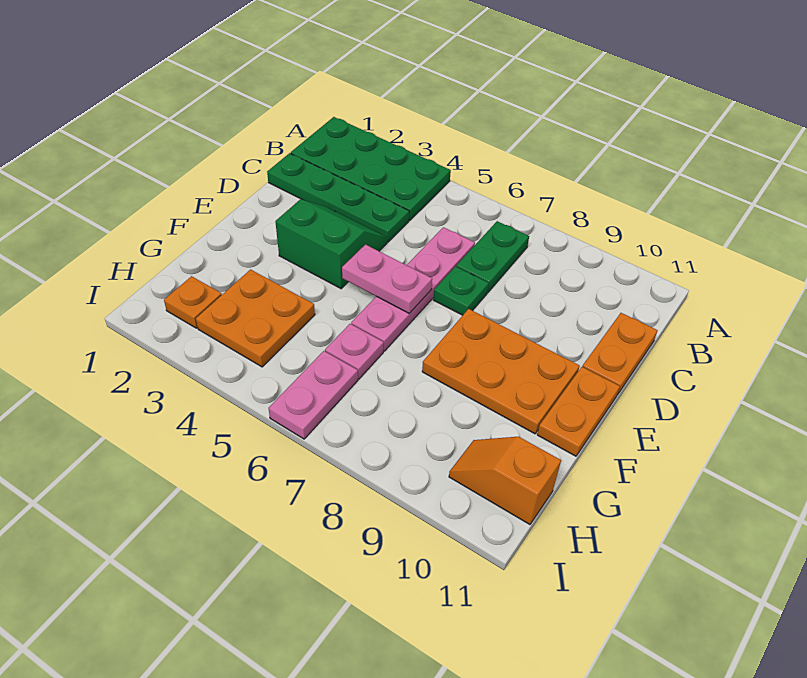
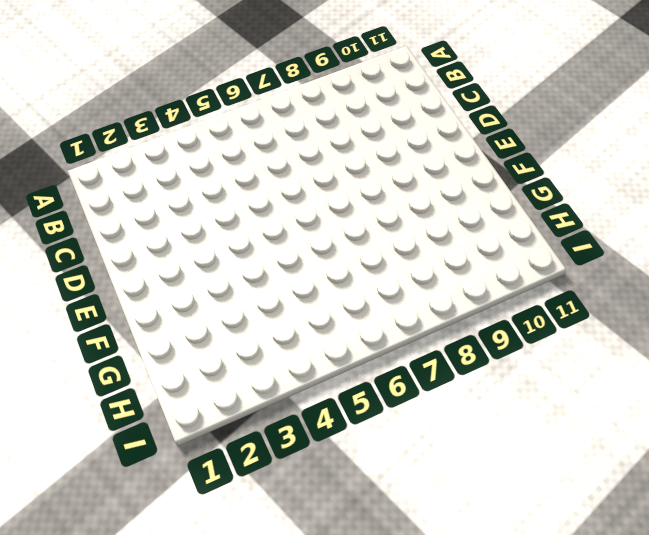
none -> green plate A1:B4 level 1
none -> green plate B7:C7 level 1
none -> green plate C1:C4 level 1

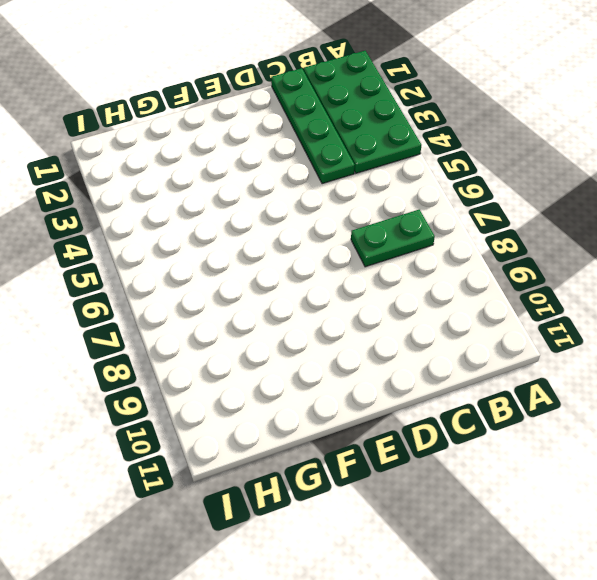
none -> pink plate C6:F6 level 1
none -> orange plate C11:D11 level 1
none -> green slope D3:E4 level 1 top E

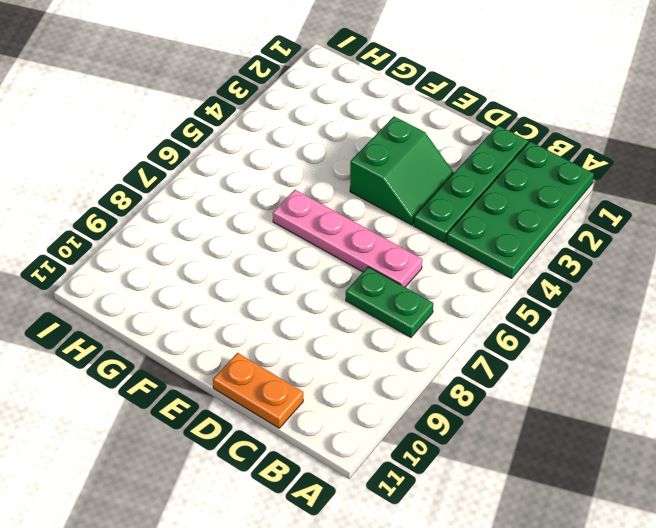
none -> green plate D7 level 1
none -> orange plate E8:F10 level 1
none -> orange plate E11:F11 level 1

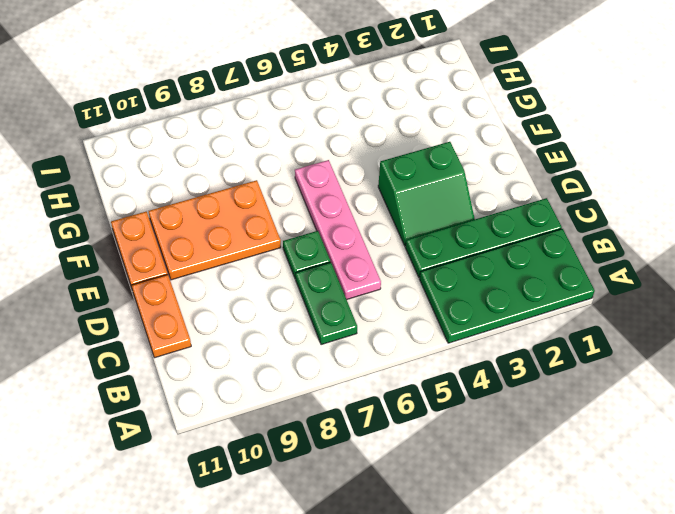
none -> orange plate G3:H4 level 1
none -> pink plate G6 level 1
none -> orange plate H2 level 1

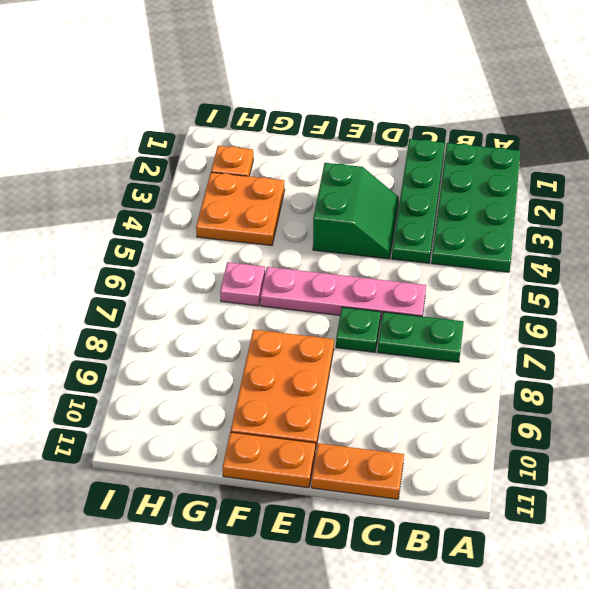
none -> pink plate H6:I6 level 1
none -> orange slope H10:H11 level 1 top 11
none -> pink plate E5:E6 level 2

